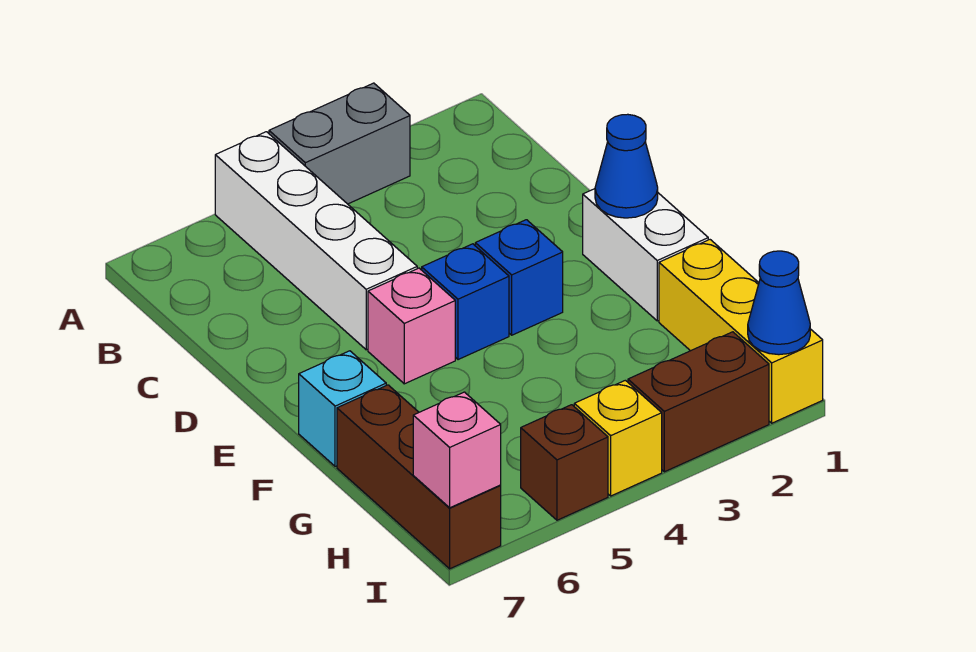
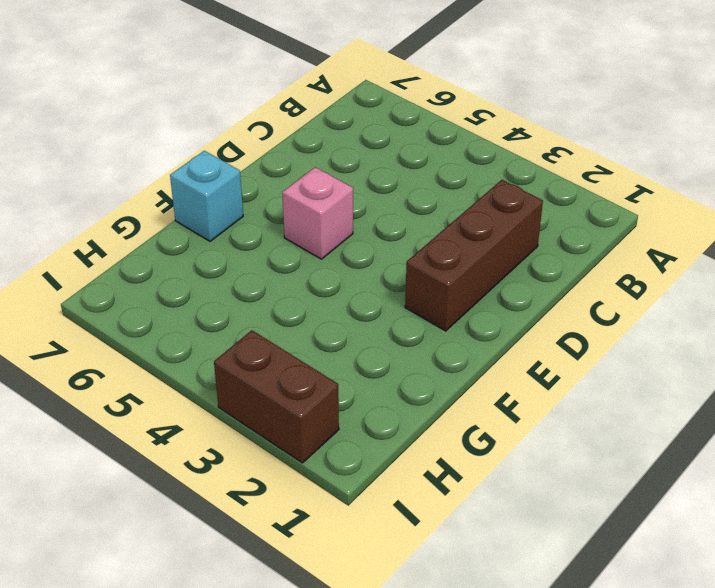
brown brick C2:E2 level 1 -> brown brick G7:I7 level 1
none -> grey brick A3:A4 level 1
none -> white brick A5:D5 level 1
none -> white brick E1:F1 level 1

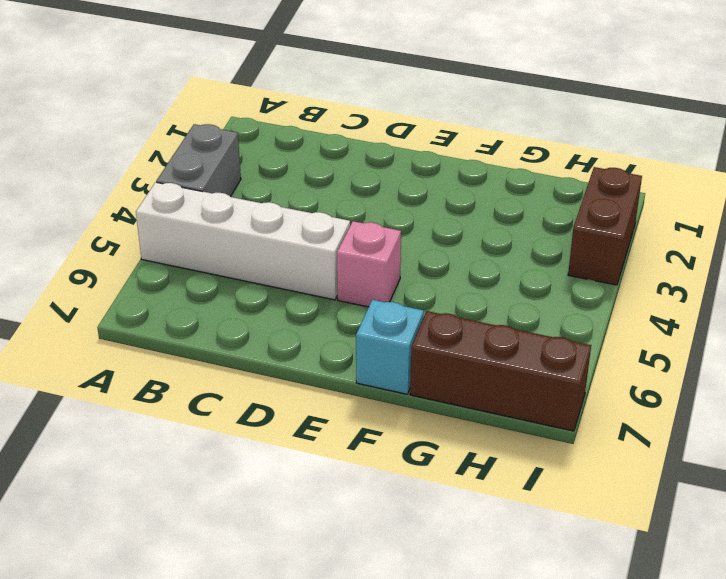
none -> white brick E1:F1 level 1
none -> blue brick E3 level 1
none -> blue brick E4 level 1

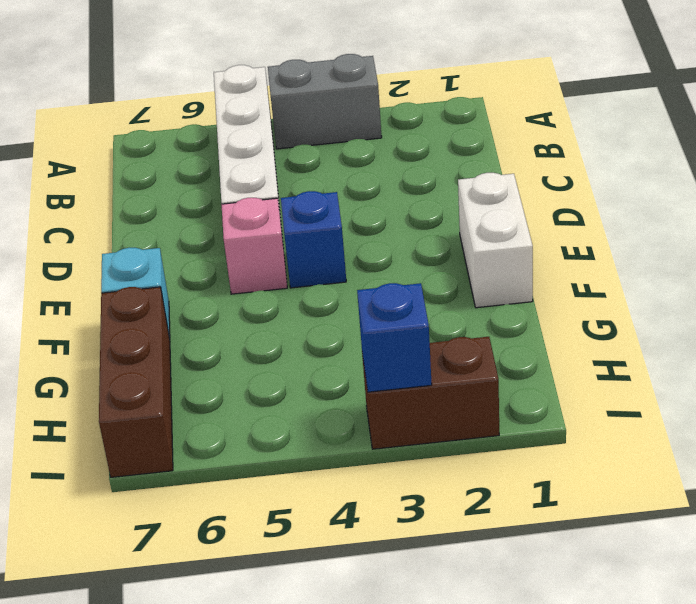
blue brick I3 level 2 -> blue brick E3 level 1
none -> yellow brick G1:I1 level 1
none -> yellow brick I4 level 1
none -> brown brick I5 level 1

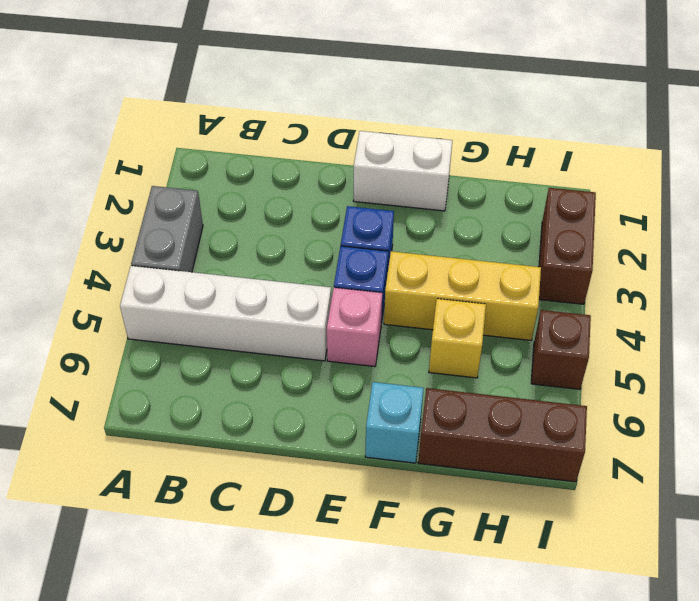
yellow brick F4:H4 level 1 -> yellow brick G1:I1 level 1
yellow brick G5 level 1 -> yellow brick I4 level 1
none -> blue cone E1 level 2
none -> blue cone I1 level 2
none -> pink brick I7 level 2

